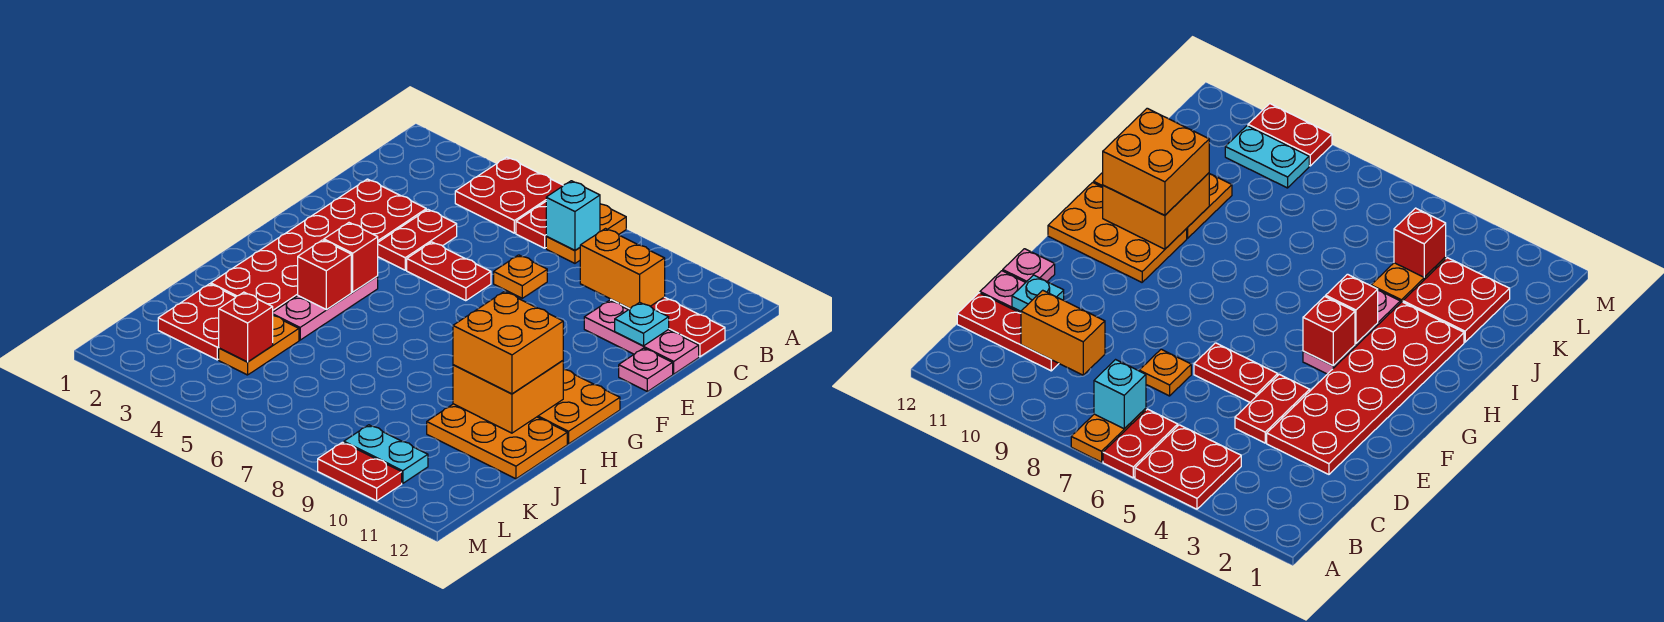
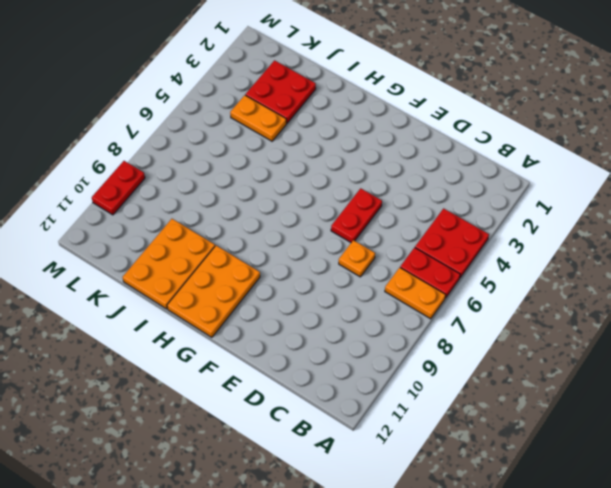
none -> red plate C10:C12 level 1
none -> red plate D2:I3 level 1
none -> red plate D4:E4 level 1

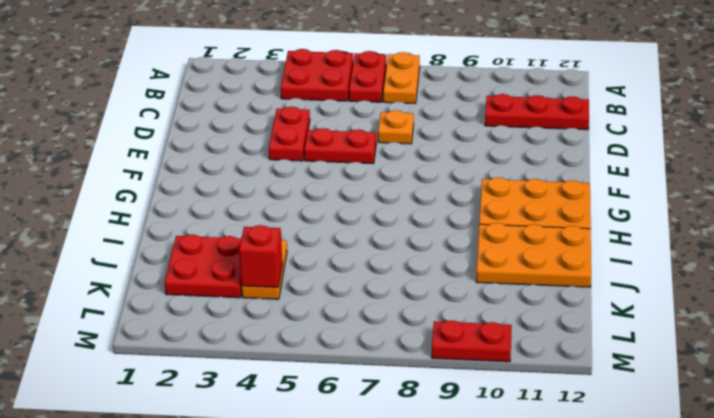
none -> red plate D2:I3 level 1
none -> pink plate D10:D12 level 1
none -> pink plate E12 level 1

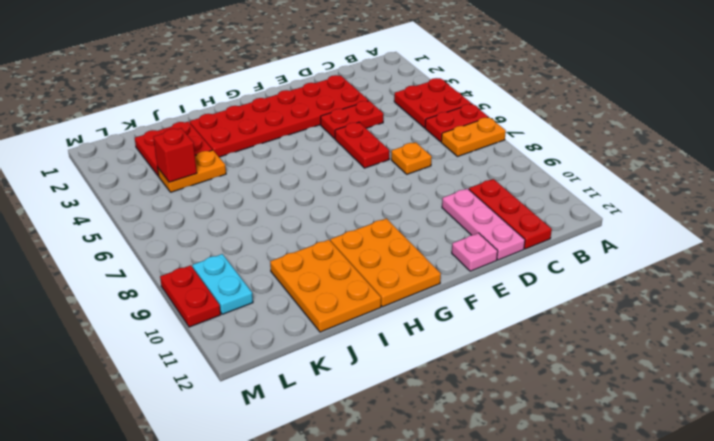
none -> pink plate G4:I4 level 1
none -> cyan brick B7 level 2
none -> orange brick C9:C10 level 2

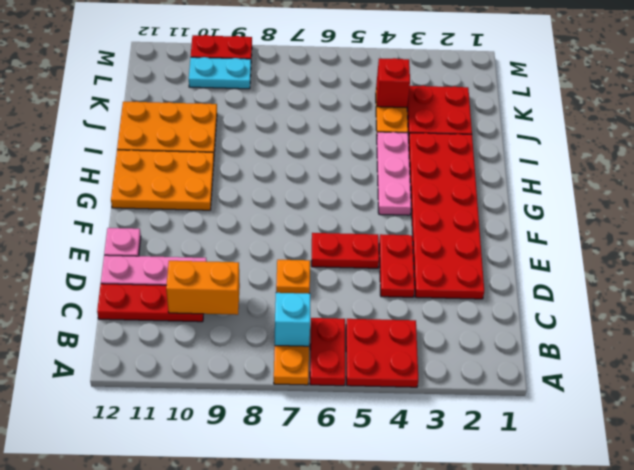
none -> cyan plate D11 level 2
none -> red brick G4 level 2
none -> red brick H4 level 2

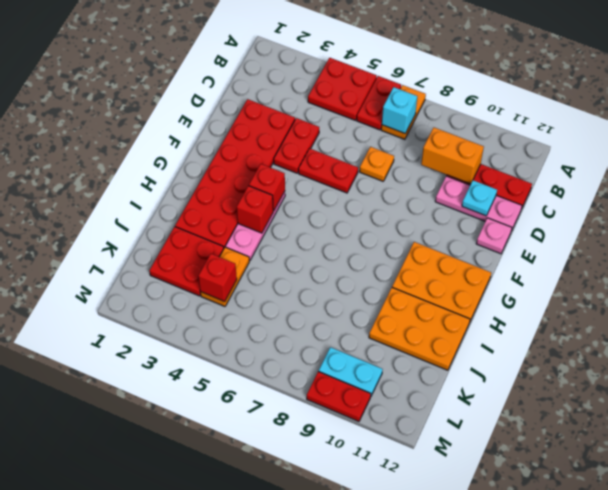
none -> orange brick H10:I11 level 2
none -> orange brick H10:I11 level 3

